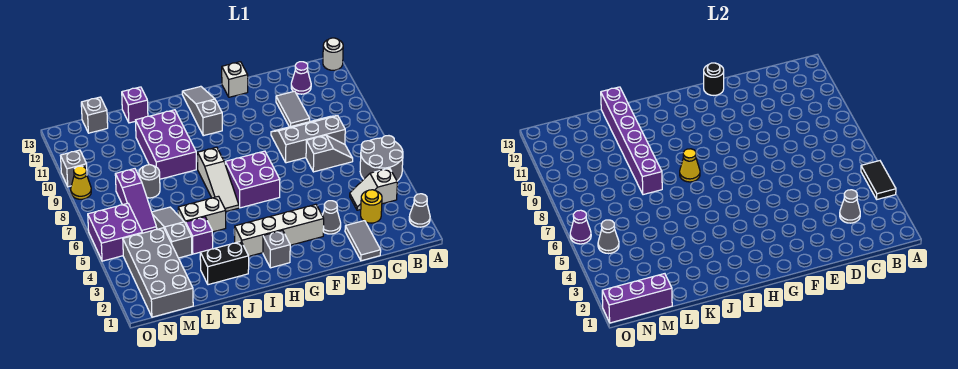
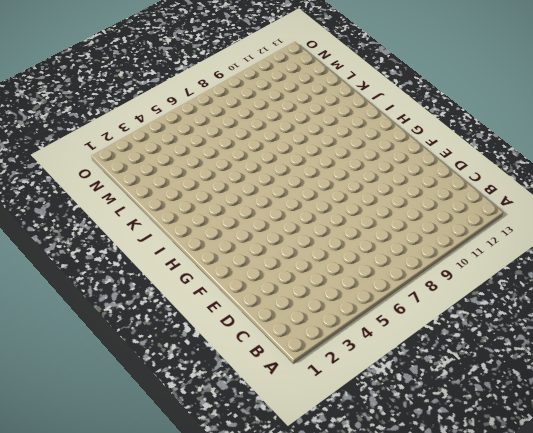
none -> grey cone A2 level 1
none -> grey round brick A5:B6 level 1
none -> white round brick A13 level 1
none -> white slope B4:C4 level 1 top B

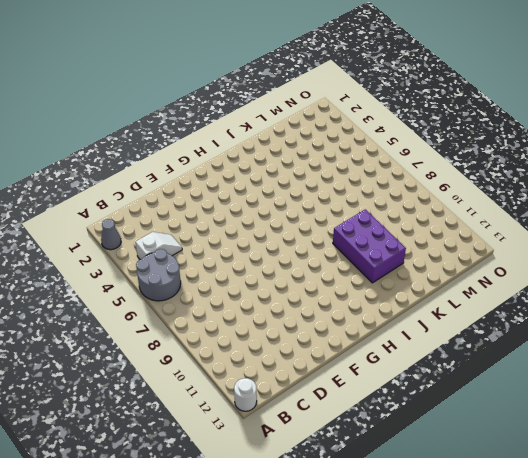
none -> yellow round brick C3 level 1
none -> grey slope C7:D7 level 1 top D
none -> grey slope C8:E9 level 1 top 8
none -> purple cone C12 level 1

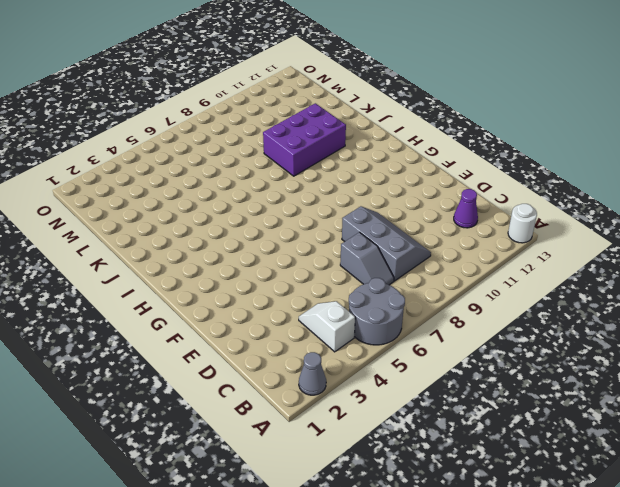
none -> yellow round brick C3 level 1
none -> grey tile D1:D2 level 1
none -> grey tile D10:D11 level 1
none -> grey cone E3 level 1

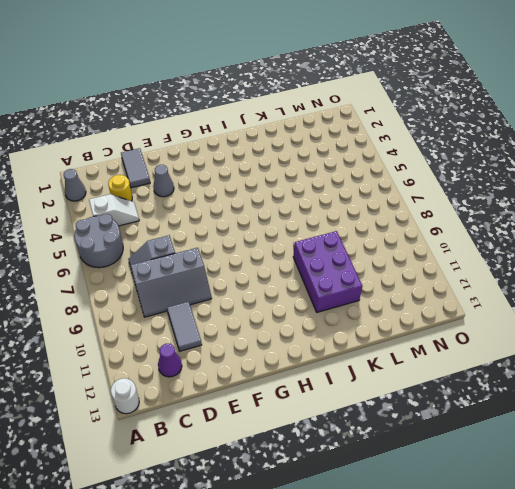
none -> white brick F3:I3 level 1
none -> white brick F13 level 1
none -> purple brick G6:H7 level 1
none -> grey brick H2 level 1

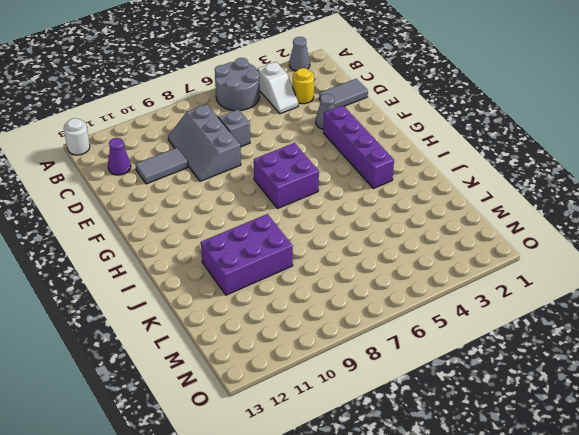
purple brick F3:I3 level 1 -> white brick F3:I3 level 1
none -> white brick F13 level 1
none -> grey brick H2 level 1
none -> grey slope H11:H13 level 1 top 11
none -> white slope I6:I8 level 1 top 8

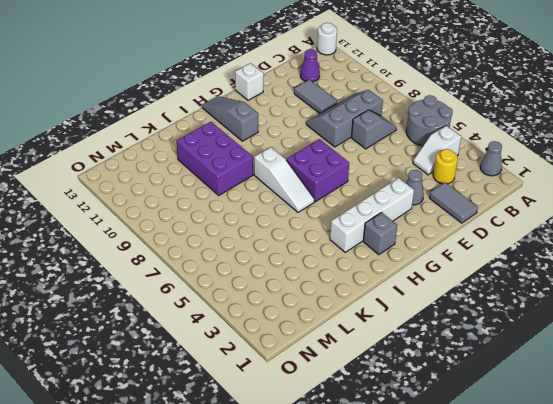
none -> black brick J2:K2 level 1
none -> white brick J5:K5 level 1
none -> purple brick K4 level 1
none -> purple brick K13 level 1

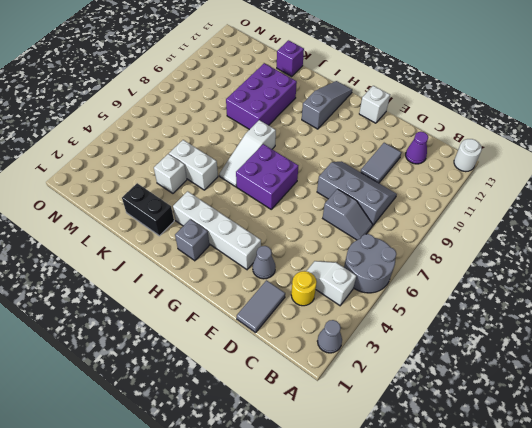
white brick K4 level 1 -> purple brick K4 level 1
none -> grey slope L4:L6 level 1 top 4
none -> grey round brick L8 level 1
none -> grey brick M1:N4 level 1
none -> purple slope M6:M8 level 1 top 8

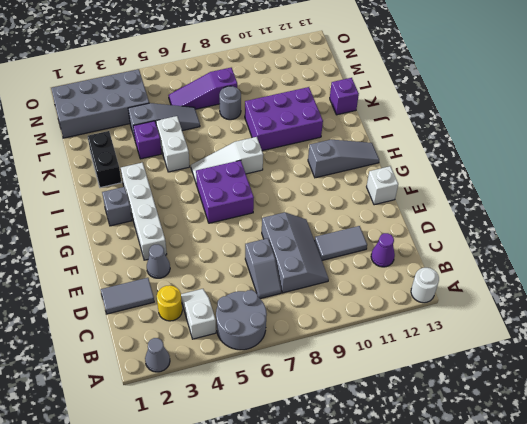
none -> grey brick M13 level 1
none -> purple brick N5:O6 level 1
none -> yellow cone O9 level 1
none -> grey brick O10 level 1

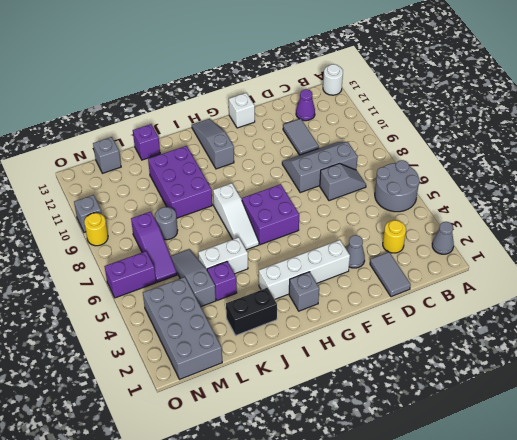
purple brick N6:O6 level 1 -> purple brick N5:O6 level 1
yellow round brick O9 level 1 -> yellow cone O9 level 1
none -> white slope B4:C4 level 1 top B
none -> black tile A4:A5 level 2
none -> grey cone C3 level 2
none -> black round brick F13 level 2

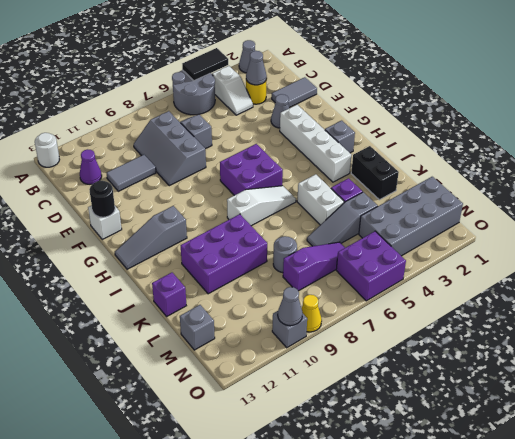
grey cone O10 level 2 -> grey cone N5 level 2
none -> yellow cone I8 level 2
none -> purple brick K8:K13 level 2
none -> purple brick M1:O1 level 2
none -> purple cone O6 level 2

